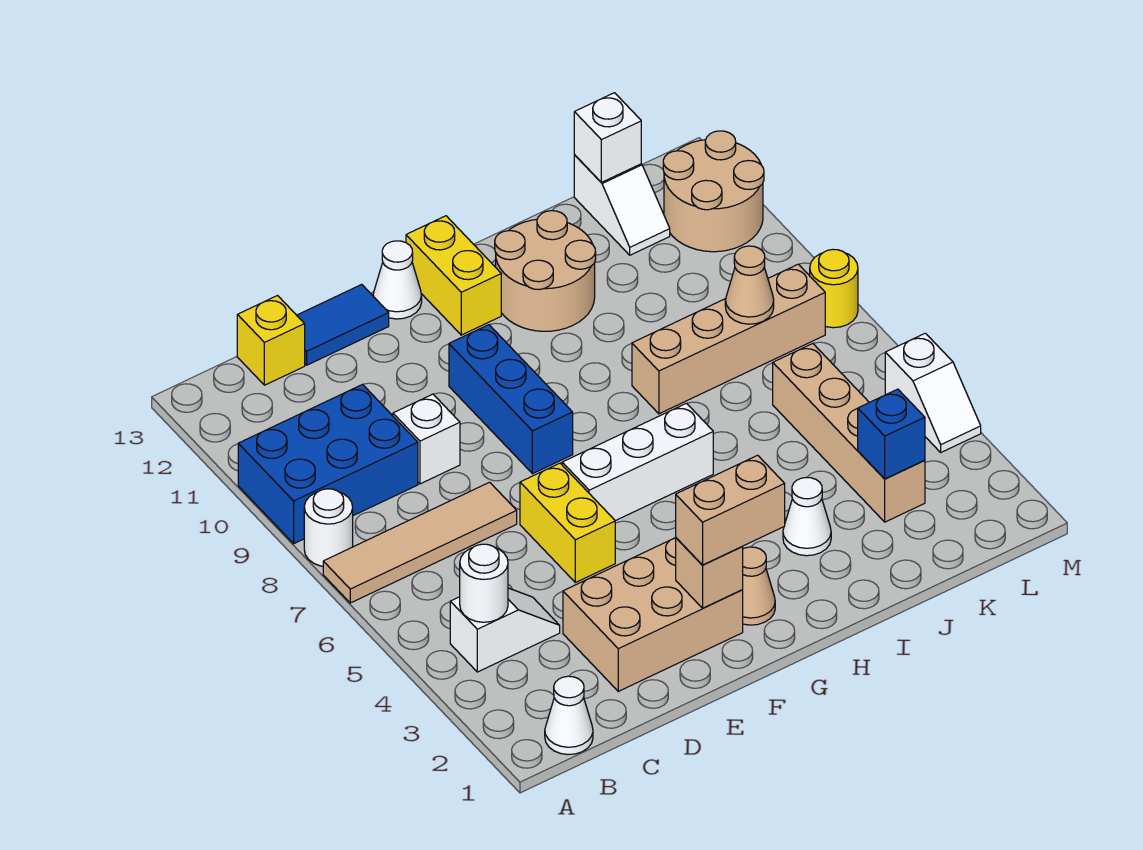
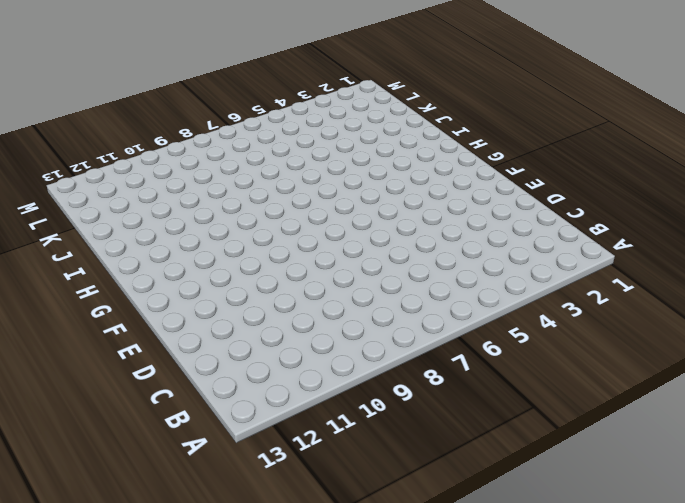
none -> tan tile A7:D7 level 1
none -> white round brick A8 level 1
none -> blue brick A9:C10 level 1

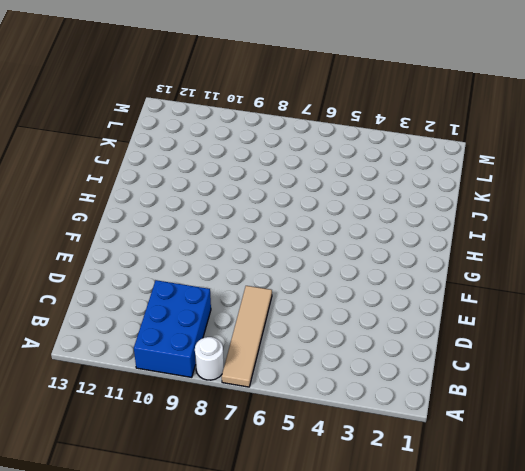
none -> white cone B1 level 1
none -> white slope B4:C4 level 1 top B
none -> yellow brick C13 level 1

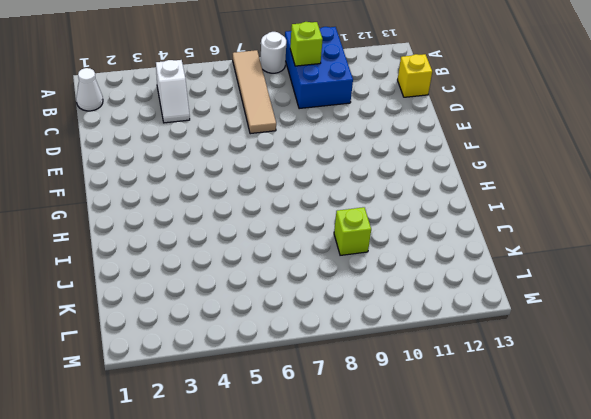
lime brick B9 level 2 -> none
lime brick J9 level 1 -> none
none -> tan brick D2:F3 level 1
none -> white brick D9 level 1
none -> blue tile D13:E13 level 1

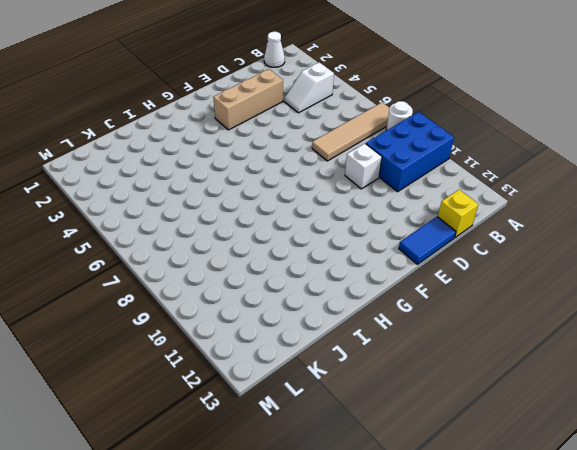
tan brick D3:F3 level 1 -> tan brick D2:F3 level 1
none -> yellow brick E5:E6 level 1
none -> white brick F6:H6 level 1
none -> blue brick F8:F10 level 1

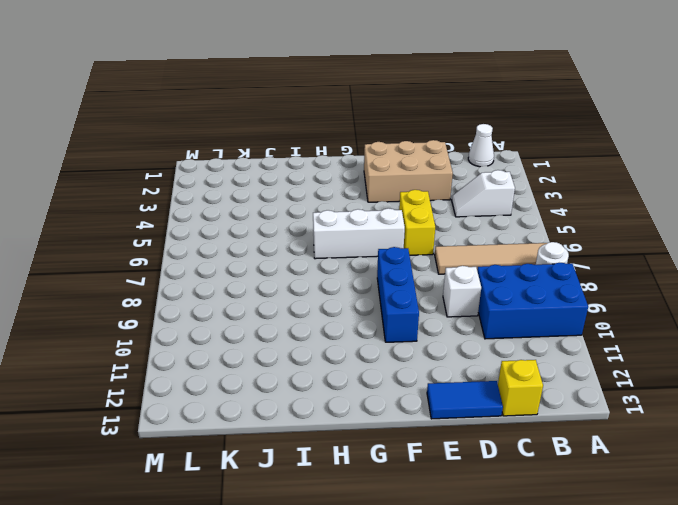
none -> white cone F13 level 1
none -> tan cone G2 level 1
none -> yellow brick G12:G13 level 1

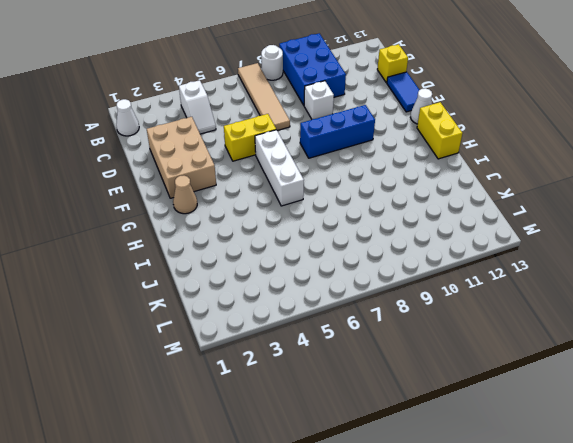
yellow brick G13:H13 level 1 -> yellow brick G12:G13 level 1
none -> tan round brick H11:I12 level 1
none -> white cone I3 level 1
none -> tan brick I8:L8 level 1

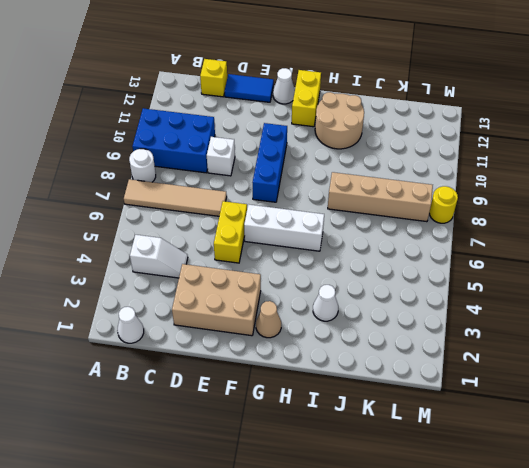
none -> tan brick K3:K6 level 1
none -> white slope K12:K13 level 1 top 13
none -> tan round brick L11:M12 level 1

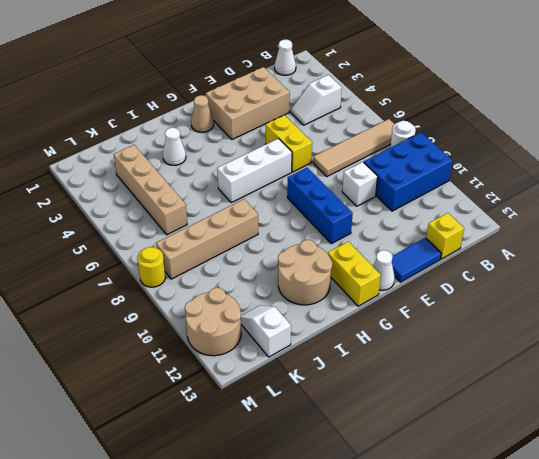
none -> white slope M4:M5 level 1 top 5
none -> white round brick B4 level 2
none -> tan brick F2 level 2

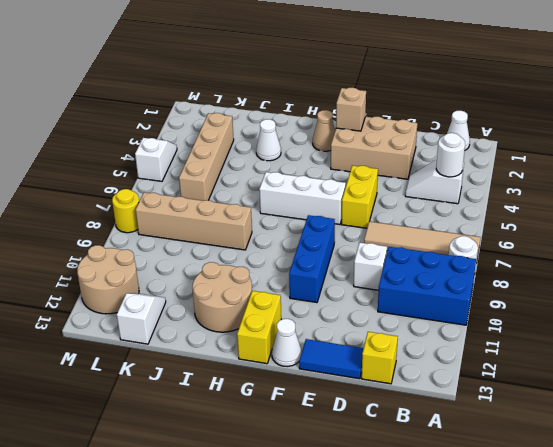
none -> blue brick K3 level 2
none -> tan cone K8 level 2
none -> white brick K13 level 2

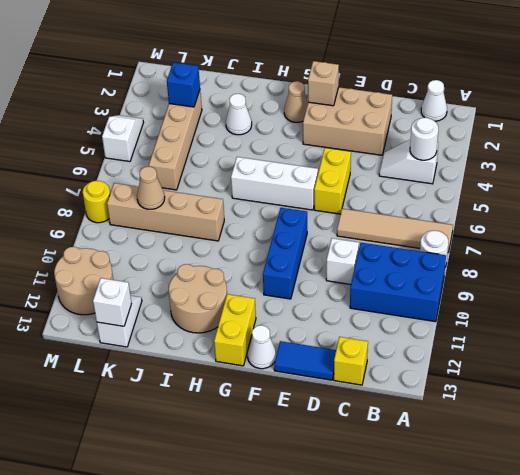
none -> tan brick F2:G2 level 3

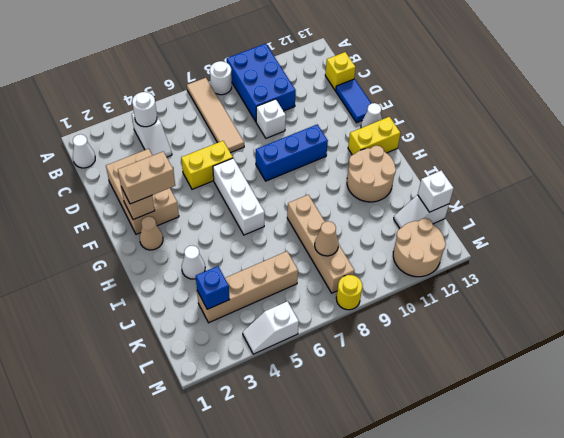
tan brick F2:F3 level 3 -> tan brick F2:G2 level 3

